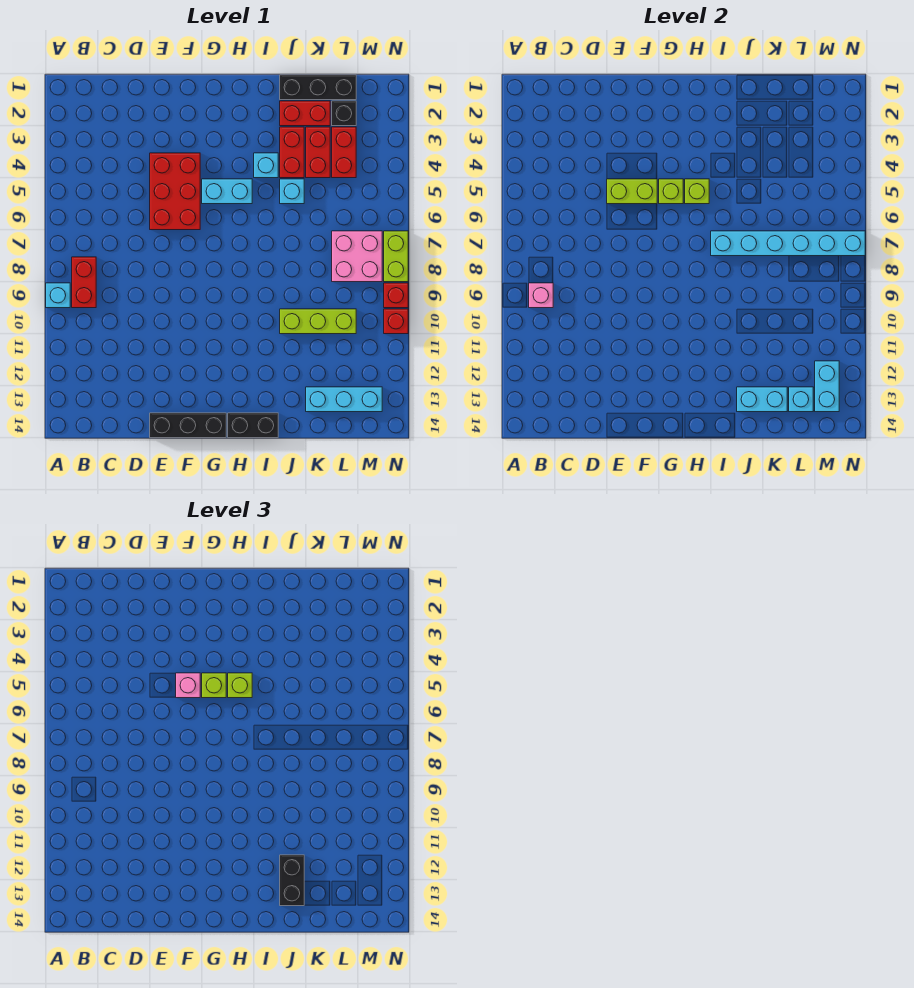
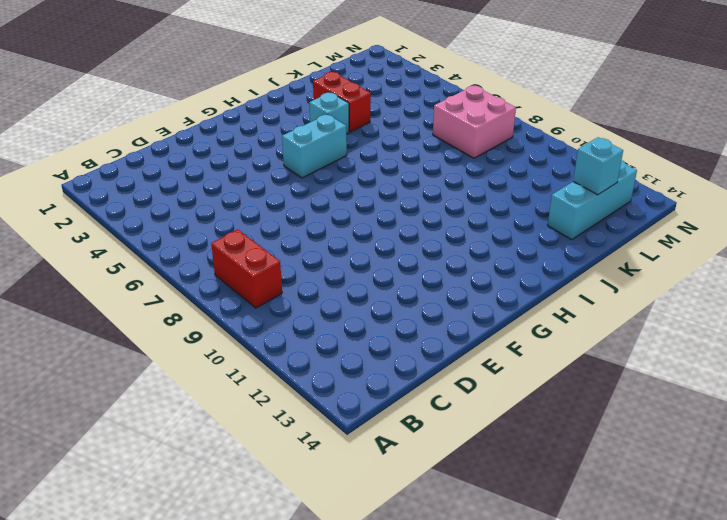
none -> cyan brick A9 level 1
none -> red brick E4:F6 level 1
none -> black brick E14:G14 level 1
none -> black brick H14:I14 level 1

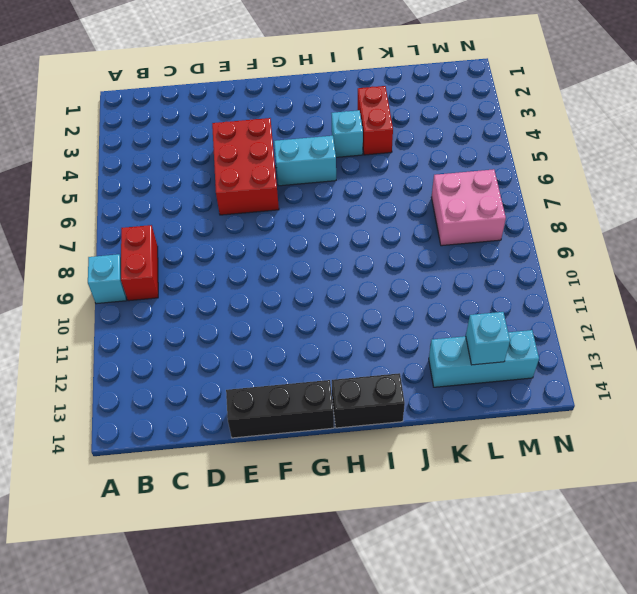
none -> black brick J1:L1 level 1
none -> red brick J2:K2 level 1
none -> cyan brick J5 level 1
none -> lime brick J10:L10 level 1

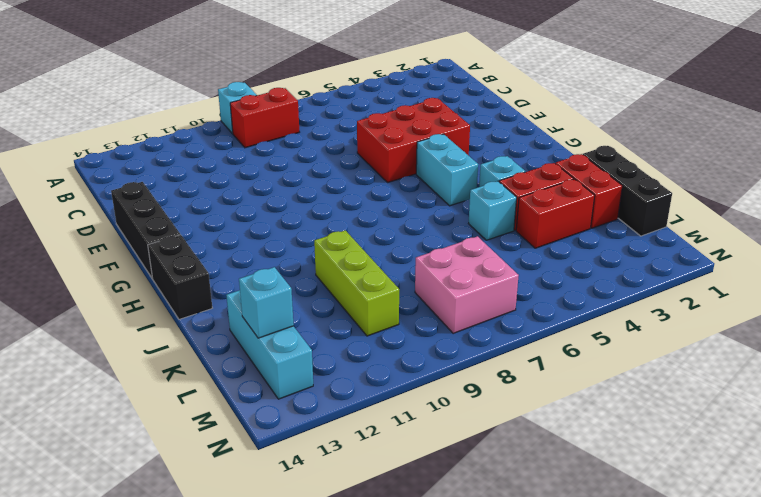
none -> black brick L2 level 1
none -> red brick L3:L4 level 1
none -> lime brick N7:N8 level 1
none -> red brick N9 level 1

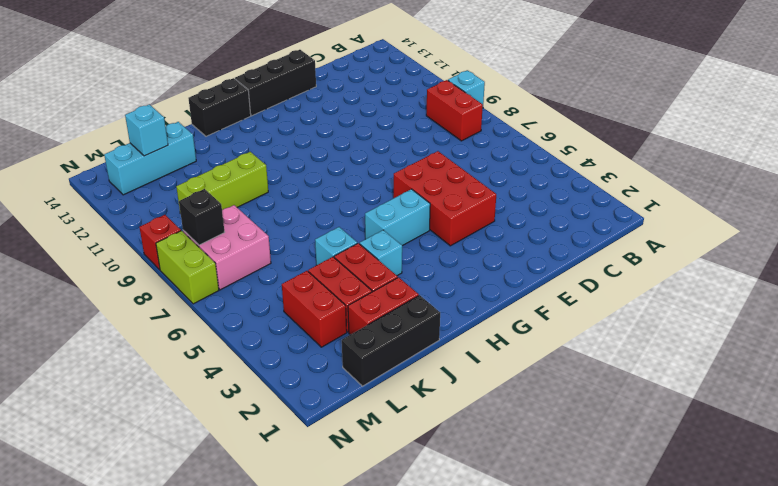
black brick M8 level 2 -> black brick L2 level 1
none -> red brick N10 level 1
none -> pink brick B9 level 2
none -> lime brick E5:F5 level 2
none -> lime brick G5 level 2

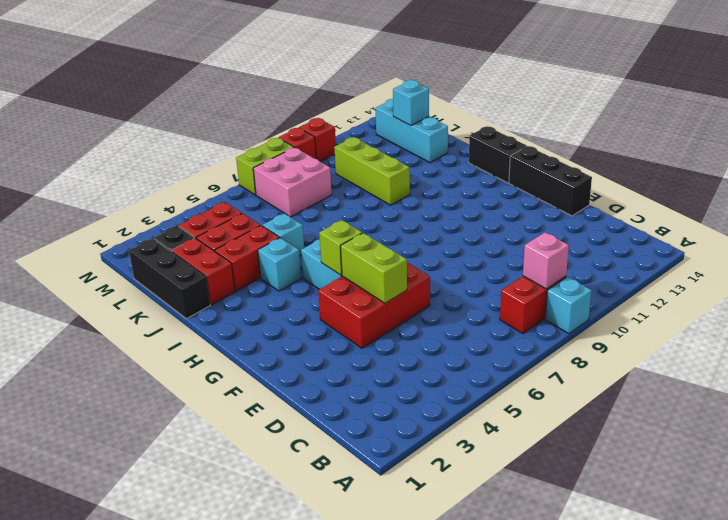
none -> lime brick H5 level 2
none -> cyan brick I7:N7 level 2
none -> cyan brick J13:K13 level 2
none -> cyan brick M12:M13 level 2

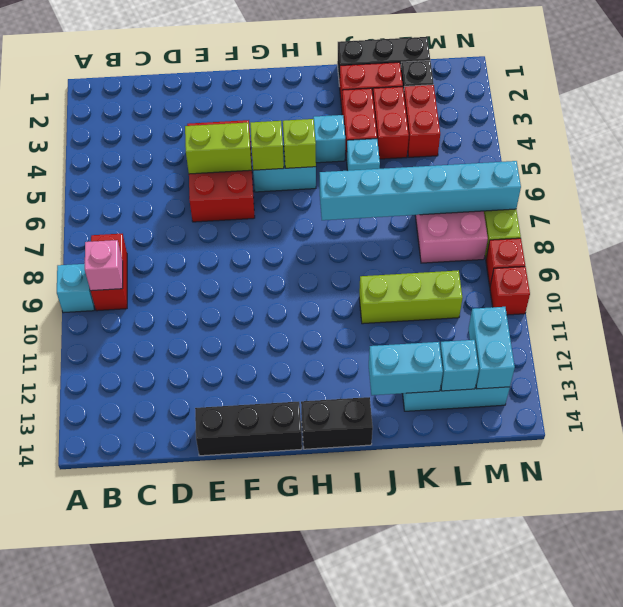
none -> pink brick F5 level 3
none -> lime brick G5 level 3
none -> lime brick H5 level 3
none -> black brick J12:J13 level 3

